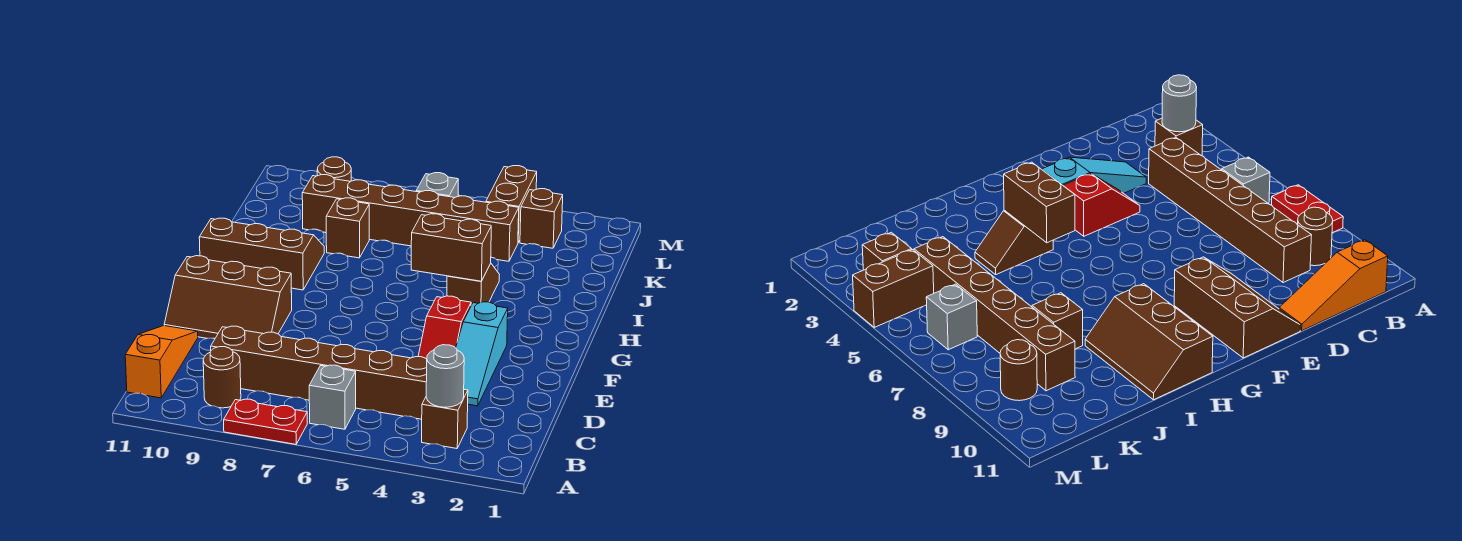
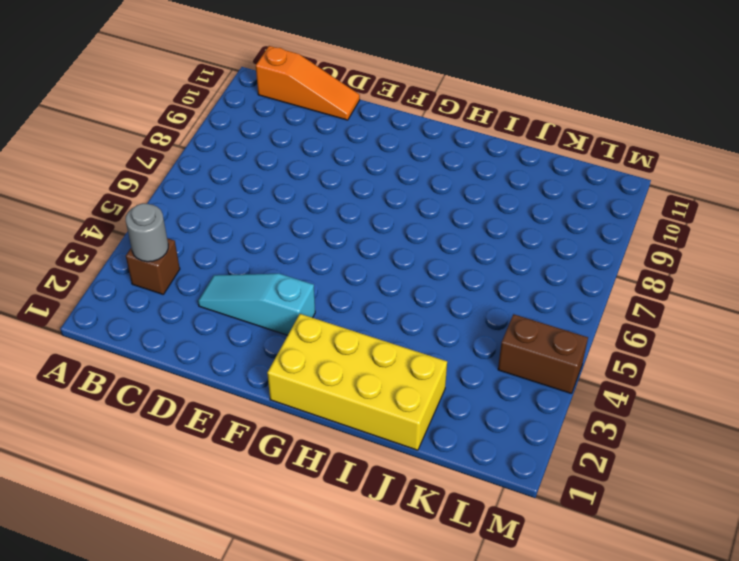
yellow brick G1:J2 level 1 -> none
none -> red plate A7:A8 level 1
none -> grey brick B6 level 1
none -> brown round brick B9 level 1

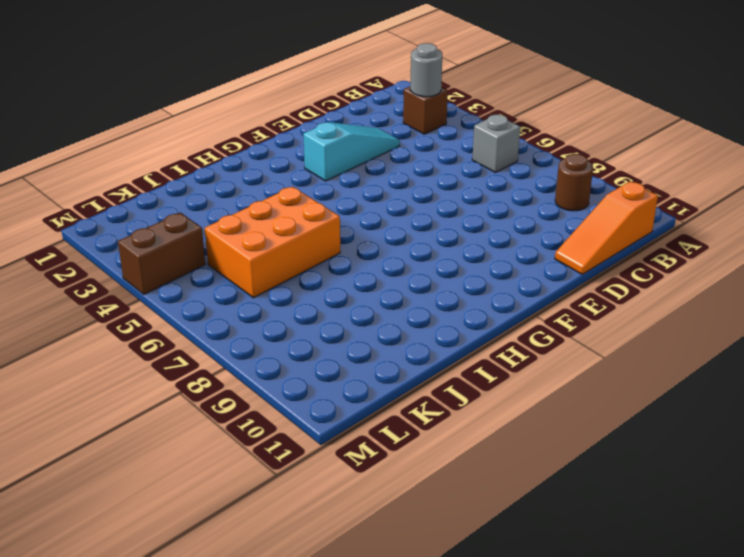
orange brick I5:K6 level 1 -> brown brick K4:K9 level 1
none -> red plate A7:A8 level 1
none -> brown brick C4:C9 level 1
none -> red slope E4:F4 level 1 top F

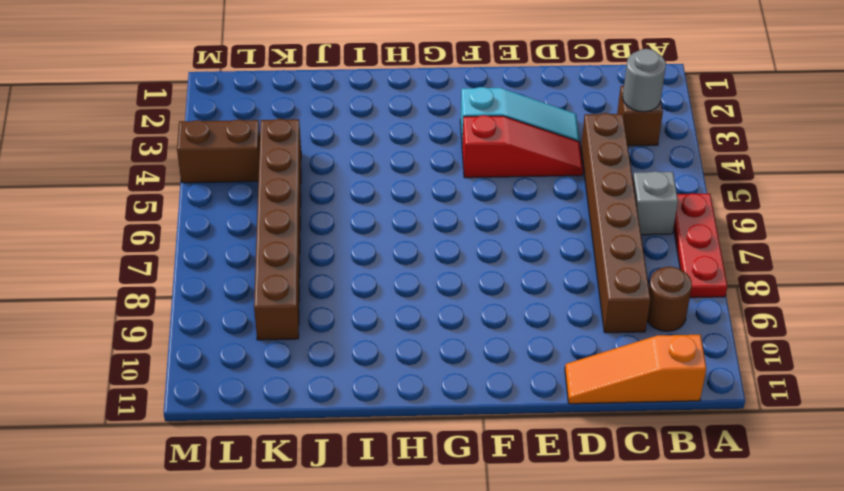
red plate A6:A8 level 1 -> red plate A7:A8 level 1
red slope D4:F4 level 1 top F -> red slope E4:F4 level 1 top F
none -> brown slope E9:F11 level 1 top F
none -> brown slope H4:I4 level 1 top H
none -> brown slope H9:I11 level 1 top H

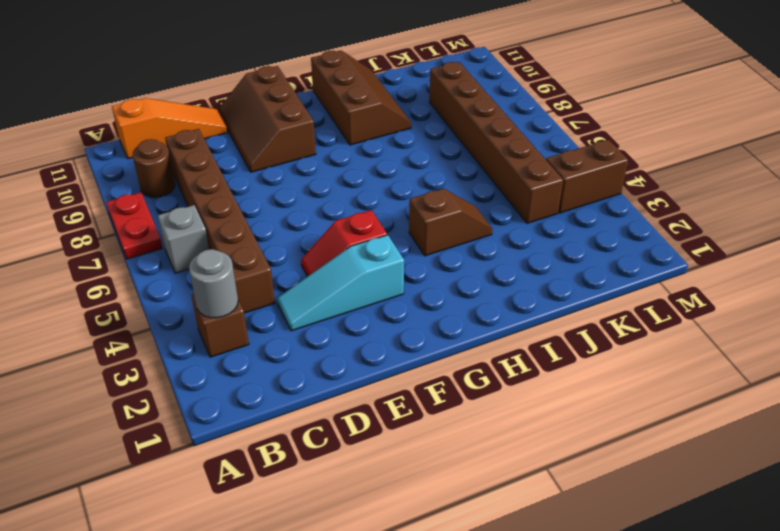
none -> brown brick J8 level 1
none -> brown brick L3 level 1
none -> grey brick L6 level 1

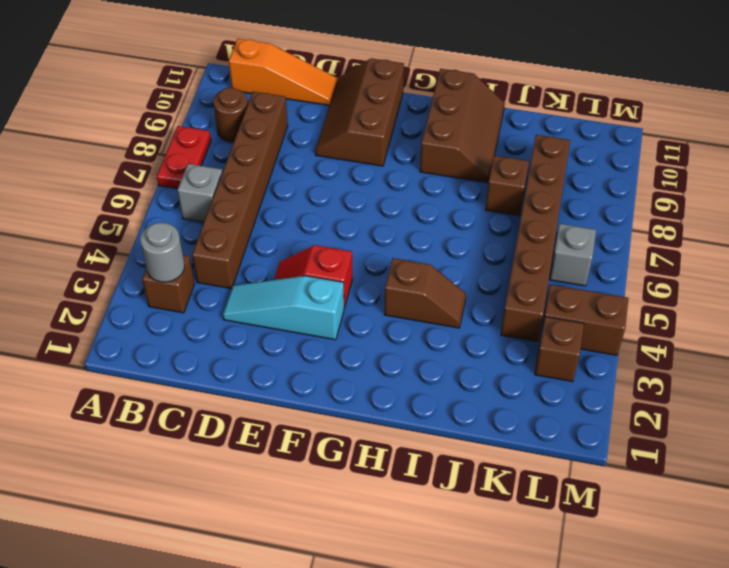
none -> brown round brick L9 level 1
none -> brown brick H4:H5 level 2

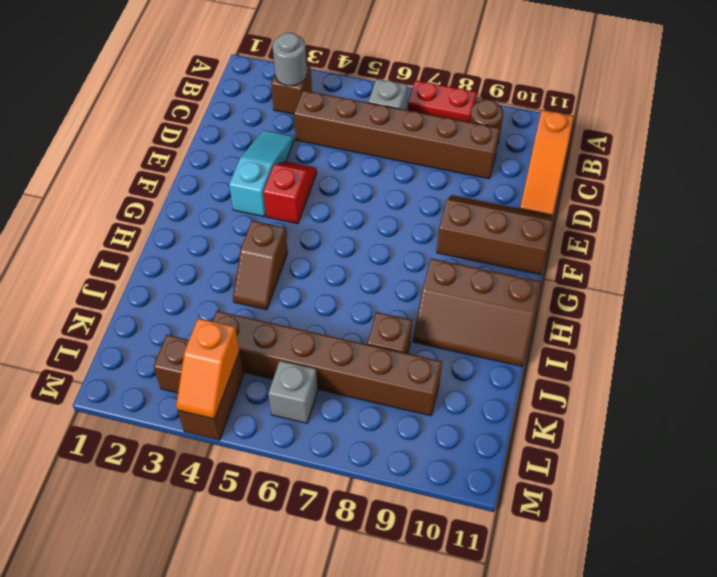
orange slope L4:M4 level 2 top L -> none
none -> brown round brick L9 level 1
none -> brown brick H4:H5 level 2

